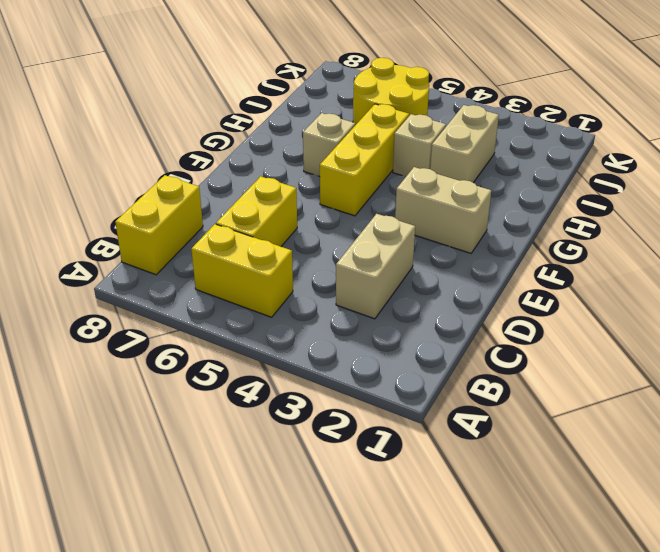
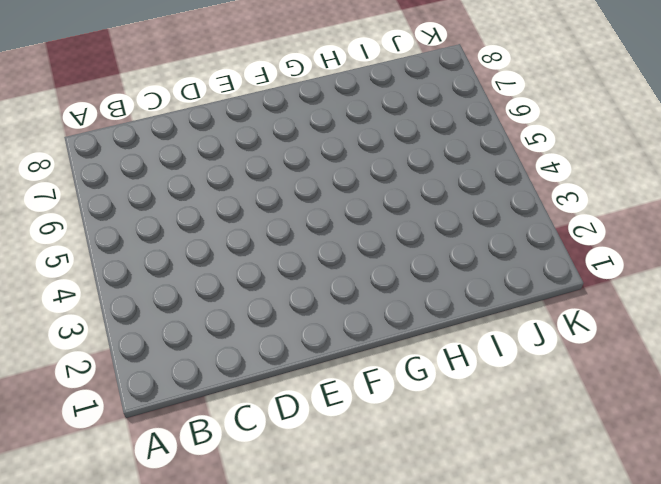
none -> yellow brick B5:B6 level 1
none -> yellow brick B8:C8 level 1

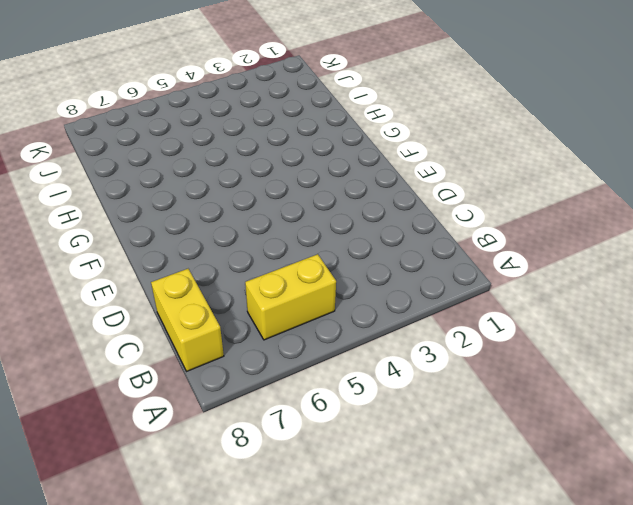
none -> tan brick C3:D3 level 1
none -> yellow brick C6:D6 level 1

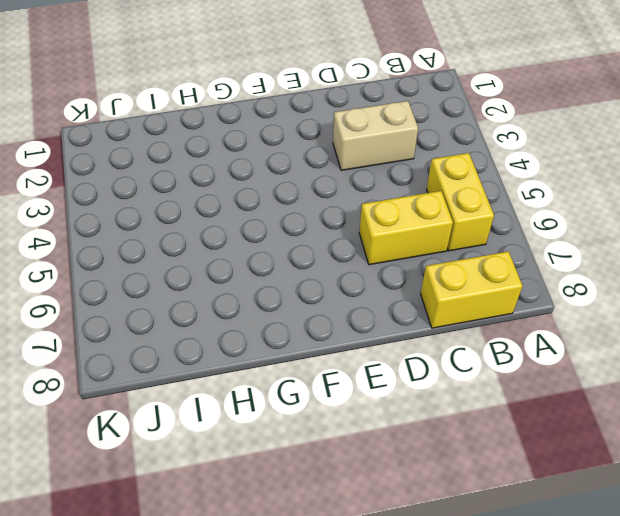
none -> tan brick F2:F3 level 1
none -> yellow brick F5:H5 level 1

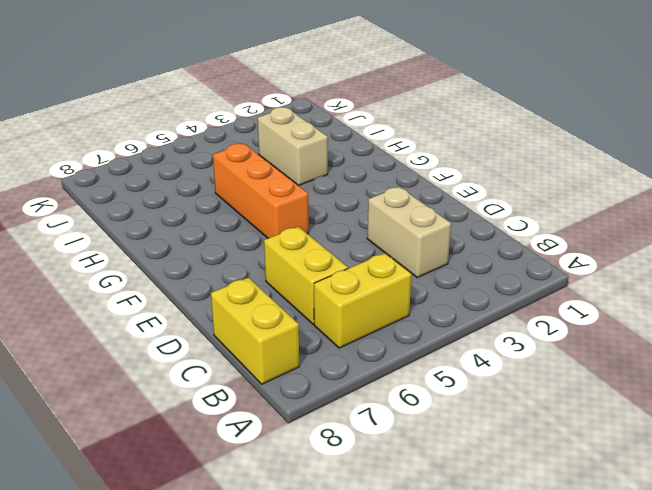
orange brick F5:H5 level 1 -> yellow brick F5:H5 level 1
none -> tan brick F2:F3 level 1
none -> tan brick G6 level 1

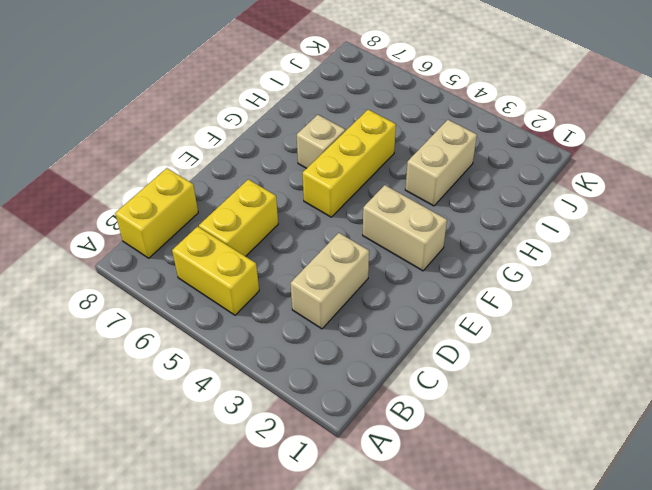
none -> tan brick H4 level 1
none -> yellow round brick I5:J6 level 1

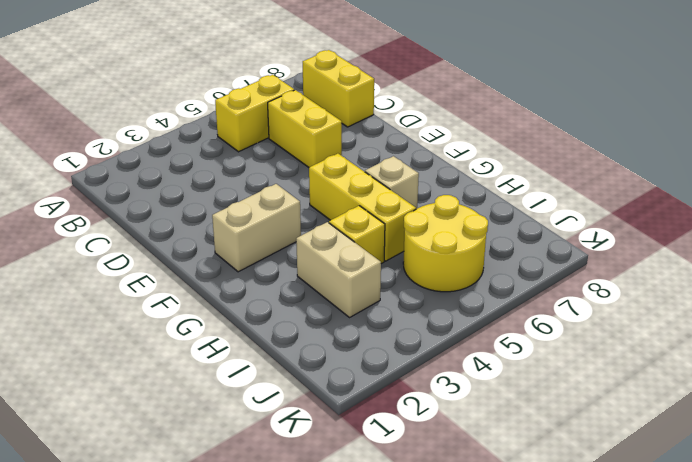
yellow brick H4 level 1 -> tan brick H4 level 1
none -> tan brick C3:D3 level 1

